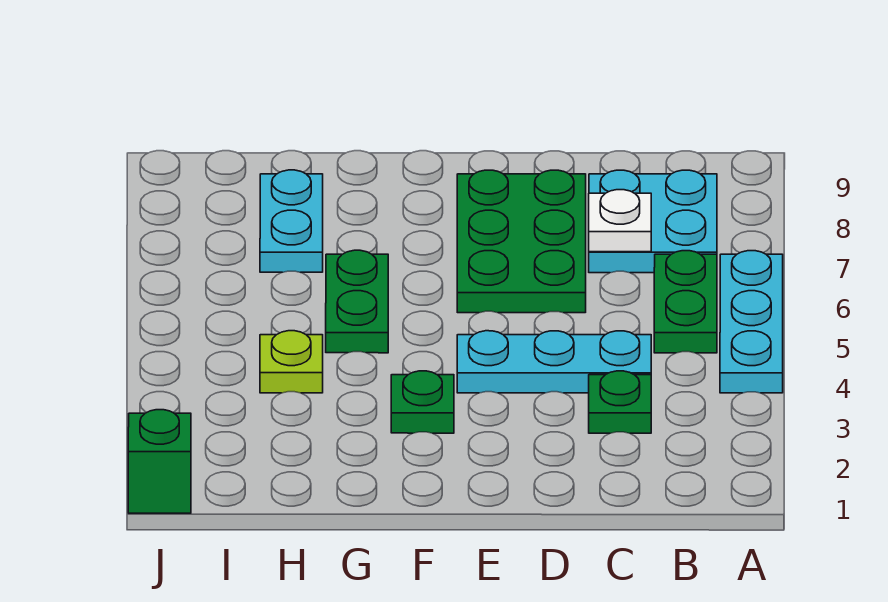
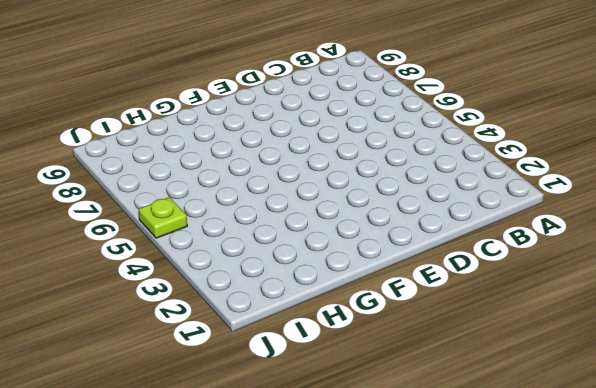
lime plate J5 level 1 -> lime plate H4 level 1
none -> cyan plate A4:A6 level 1
none -> green plate B5:B6 level 1
none -> cyan plate B7:C8 level 1

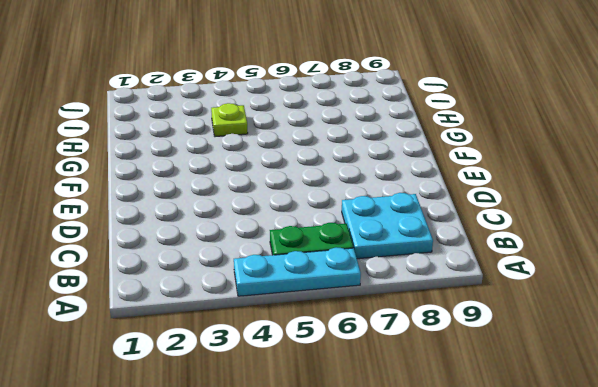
none -> green plate C3 level 1
none -> cyan plate C4:E4 level 1
none -> green plate D6:E8 level 1

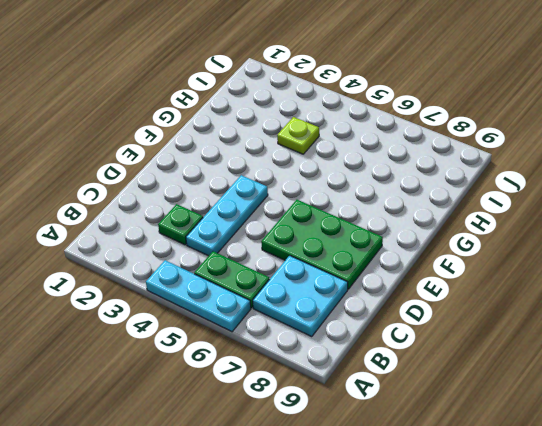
none -> green plate F3 level 1
none -> green plate G5:G6 level 1
none -> cyan plate H7:H8 level 1

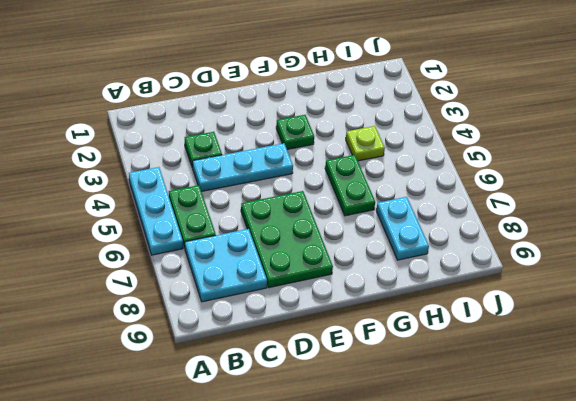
none -> green brick J1 level 1
none -> white plate C7 level 2

